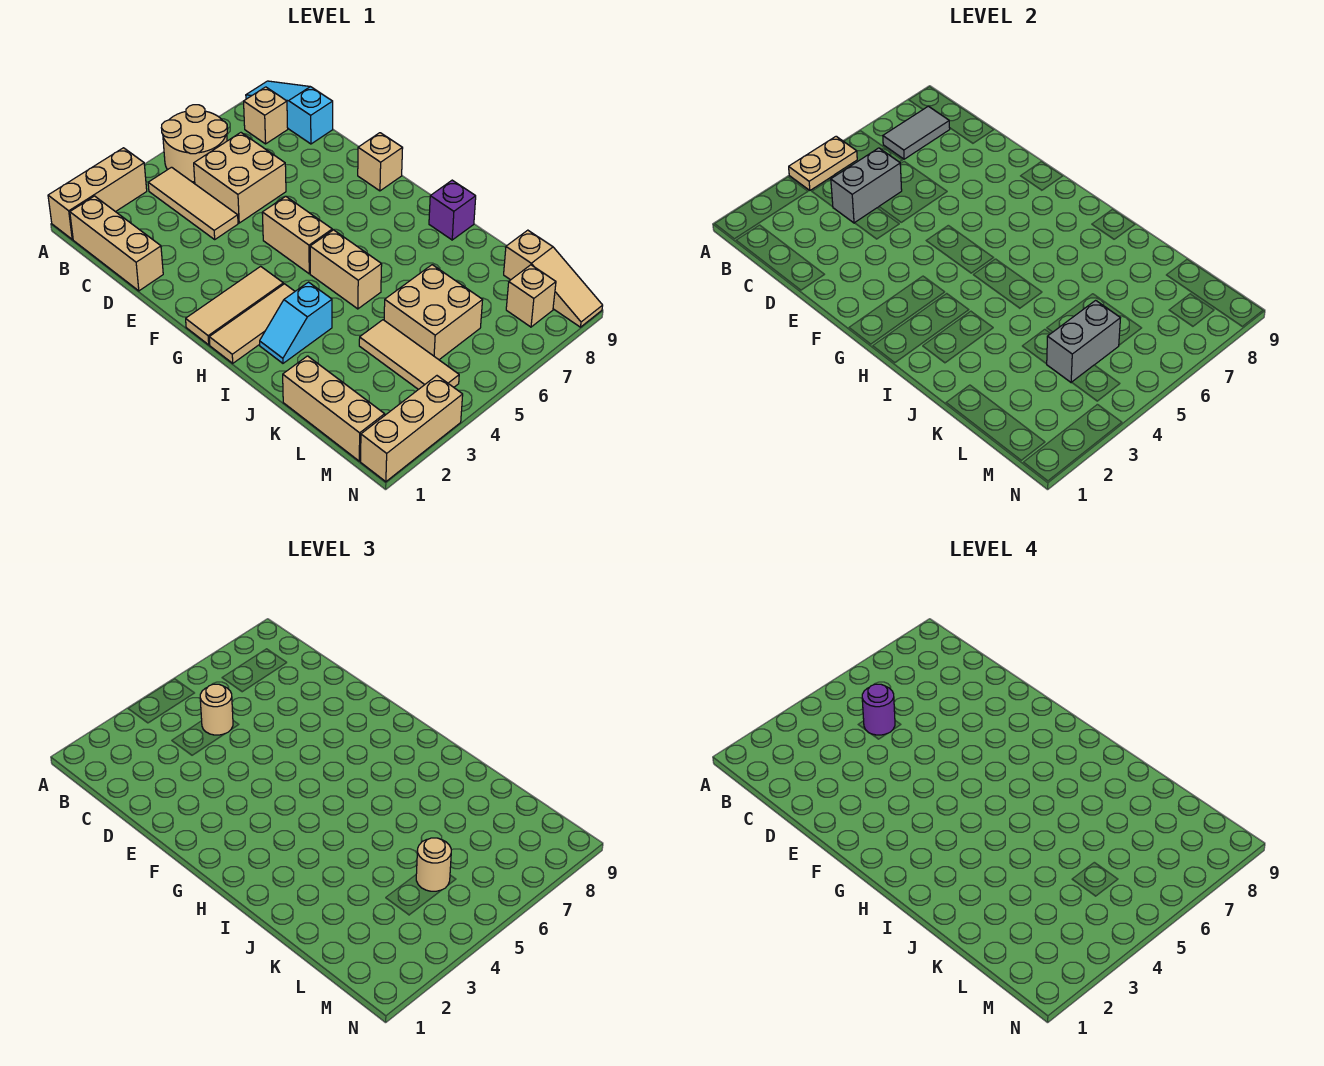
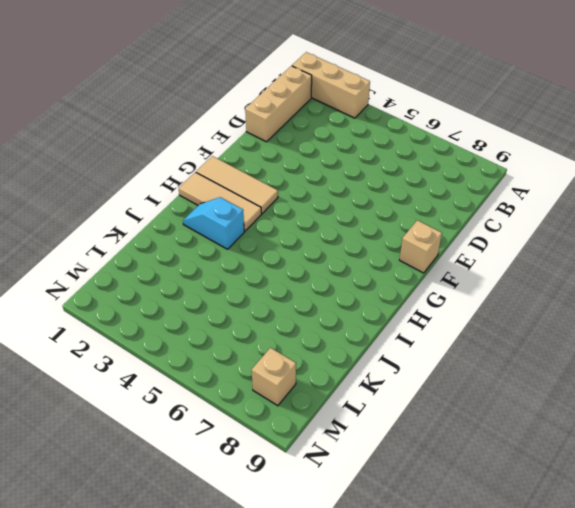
none -> tan round brick A5:B6 level 1
none -> cyan slope A9:C9 level 1 top C
none -> tan tile B4:D4 level 1

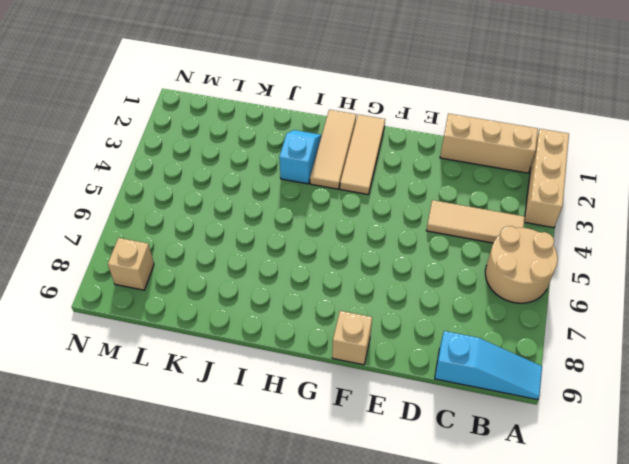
none -> tan brick B8 level 1
none -> tan brick C5:D6 level 1
none -> tan brick F5:G5 level 1

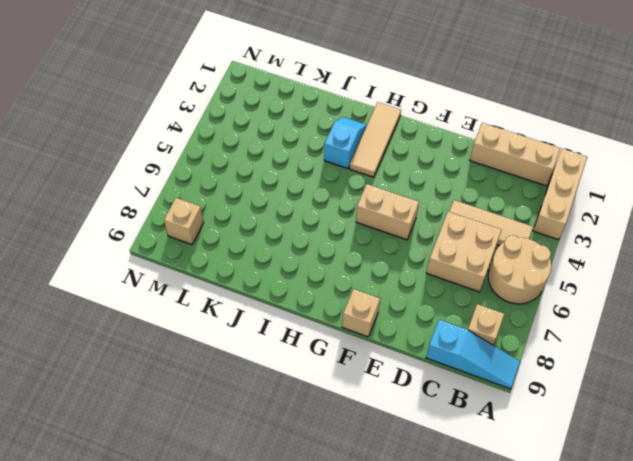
none -> tan tile G1:G3 level 1
none -> tan brick H5:I5 level 1
none -> purple brick I9 level 1

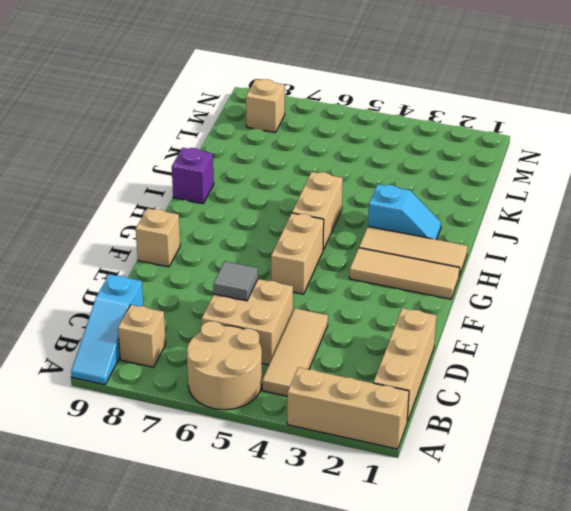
grey tile D6 level 2 -> none
none -> tan brick K1:M1 level 1
none -> tan tile K4:M4 level 1
none -> tan brick K5:L6 level 1

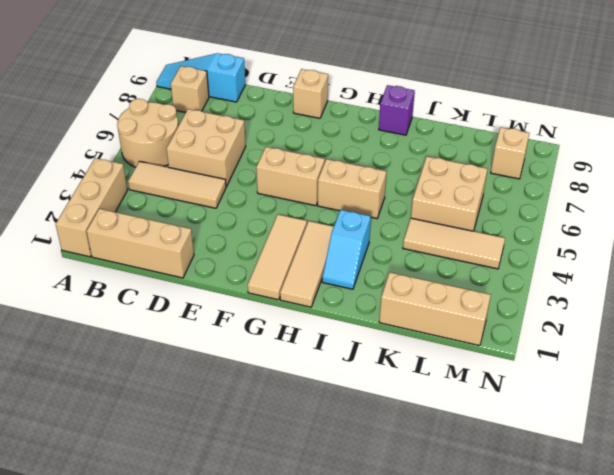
none -> tan slope L9:N9 level 1 top L
none -> tan brick N1:N3 level 1
none -> tan plate A4:A5 level 2

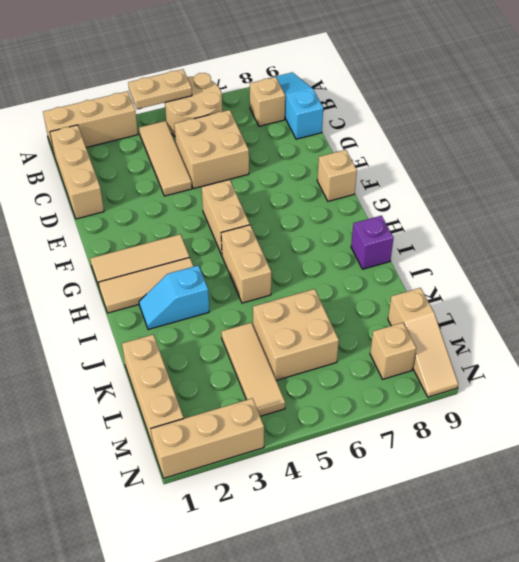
none -> grey tile B7:B8 level 2
none -> grey brick C4:C5 level 2
none -> grey brick L4:L5 level 2

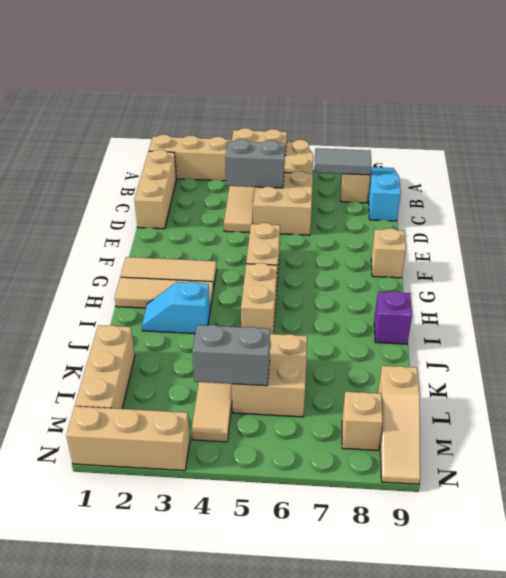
none -> tan round brick C5 level 3
none -> tan round brick L5 level 3
none -> purple round brick C5 level 4

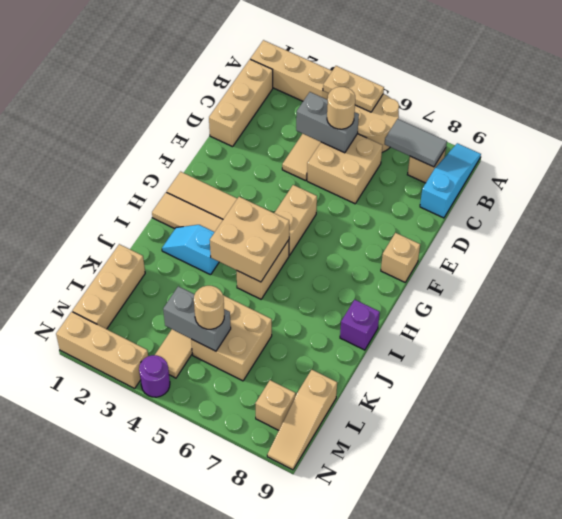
tan brick H4:I5 level 2 -> none
purple round brick N4 level 1 -> purple round brick C5 level 4

